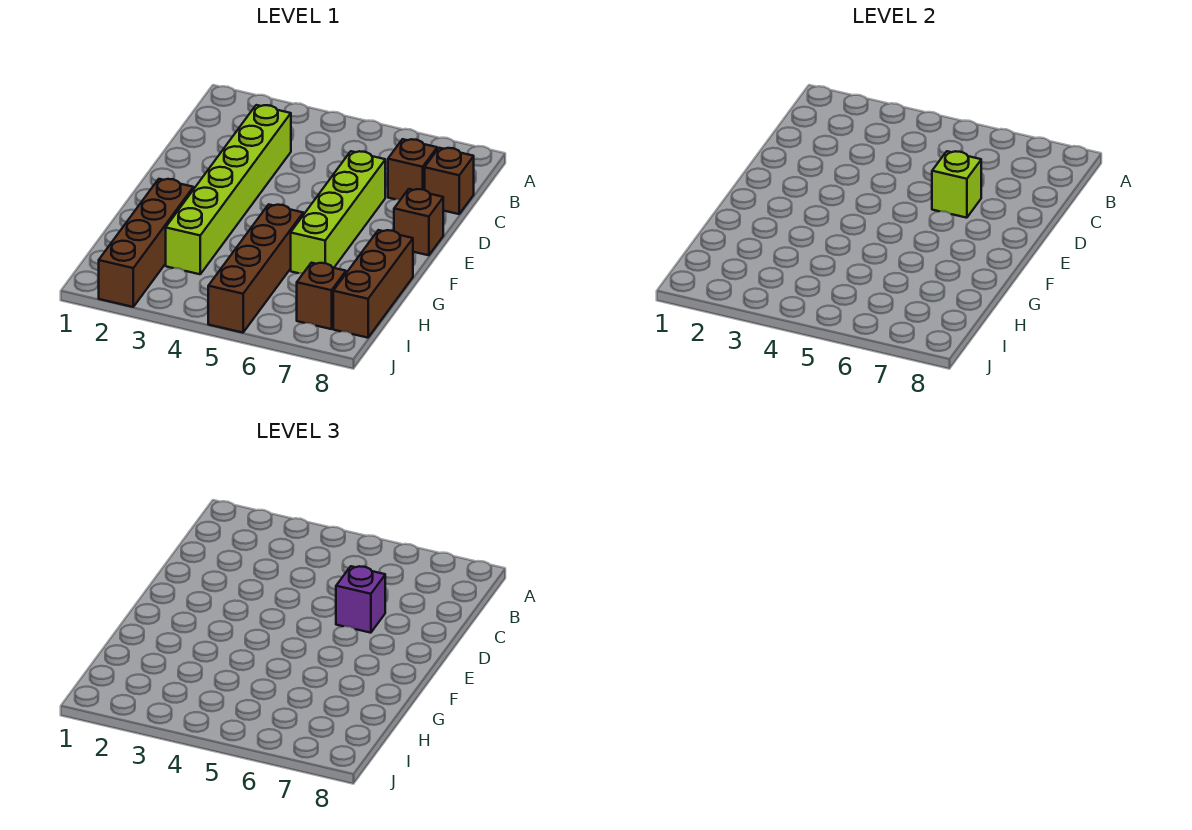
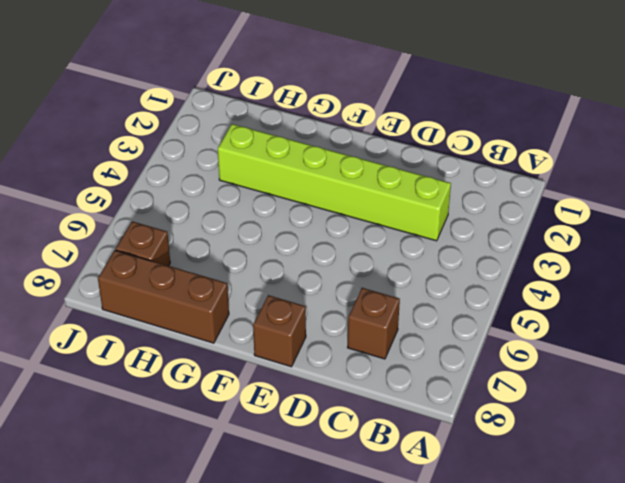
none -> brown brick C8 level 1
none -> lime brick D6:G6 level 1

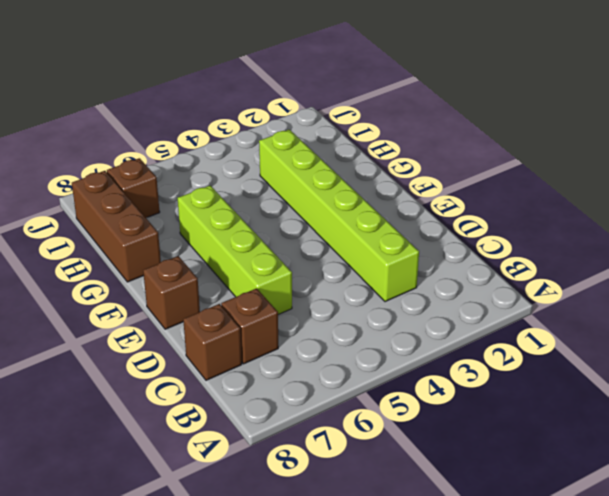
none -> brown brick G2:J2 level 1
none -> brown brick G5:J5 level 1

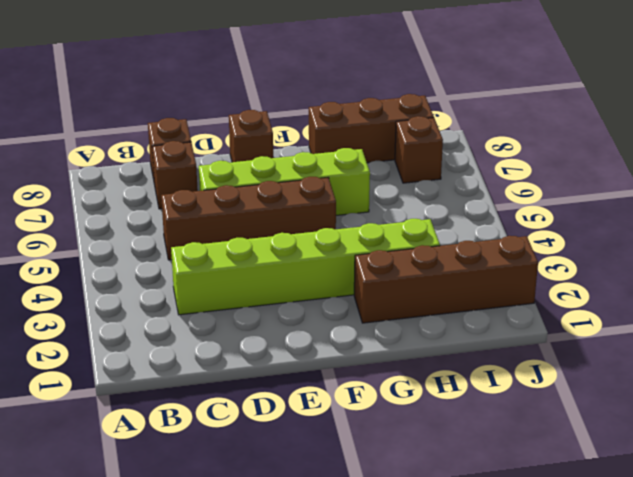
brown brick C5:F5 level 1 -> brown brick G5:J5 level 1
none -> lime brick D6 level 2
none -> purple brick D6 level 3

